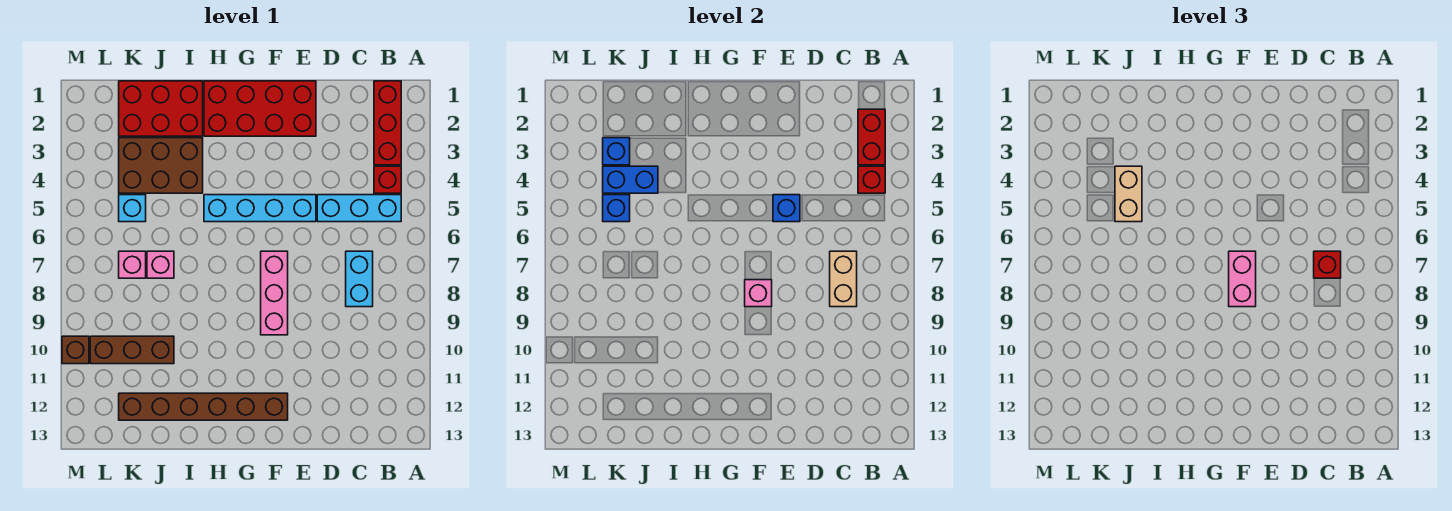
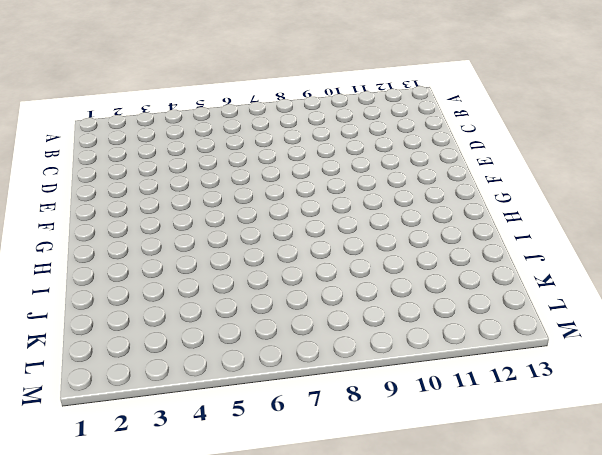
none -> red brick B1:B3 level 1
none -> red brick B4 level 1
none -> cyan brick B5:D5 level 1

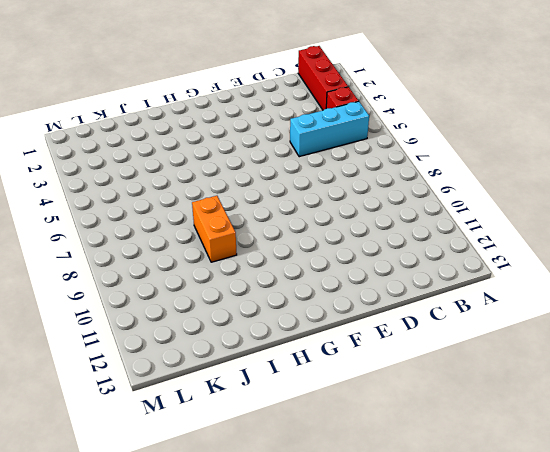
orange brick I8:I9 level 1 -> none
none -> cyan brick C7:C8 level 1
none -> red brick E1:H2 level 1
none -> cyan brick E5:H5 level 1

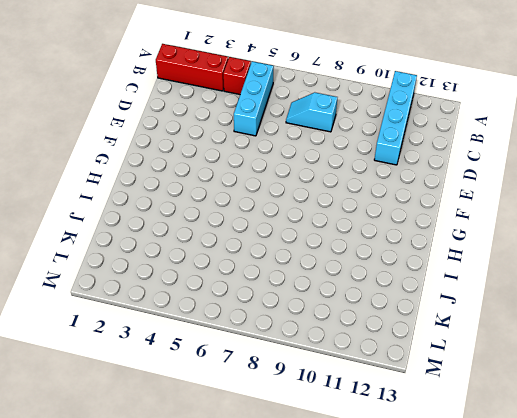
cyan brick A11:D11 level 1 -> cyan brick E5:H5 level 1
cyan slope C7:C8 level 1 top 8 -> cyan brick C7:C8 level 1
none -> red brick E1:H2 level 1
none -> pink brick F7:F9 level 1
none -> brown brick F12:K12 level 1

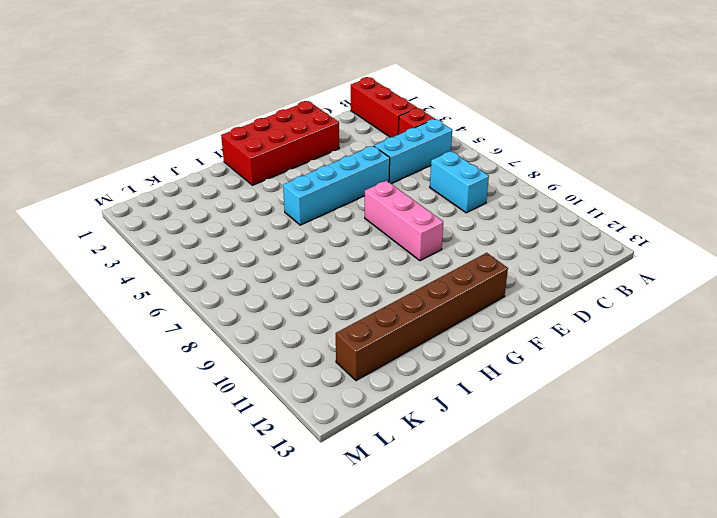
none -> red brick I1:K2 level 1
none -> brown brick I3:K4 level 1
none -> pink brick J7 level 1

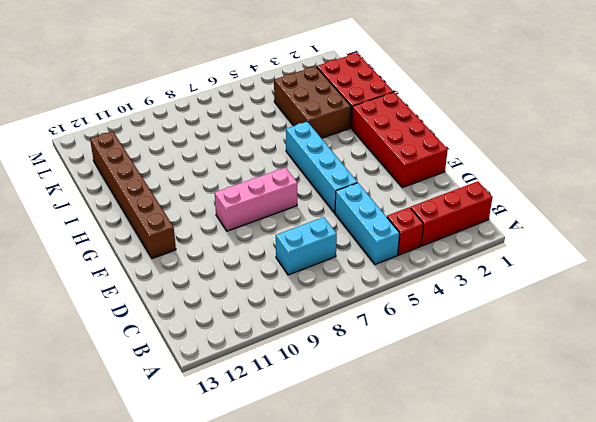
none -> pink brick J7 level 1
none -> brown brick J10:L10 level 1
none -> cyan brick K5 level 1

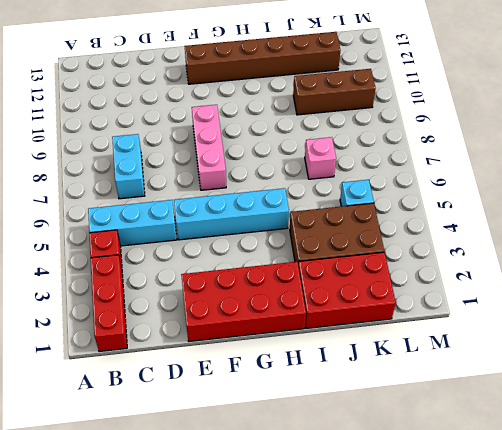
none -> pink brick K7 level 1
none -> brown brick M10 level 1
none -> red brick B2:B3 level 2

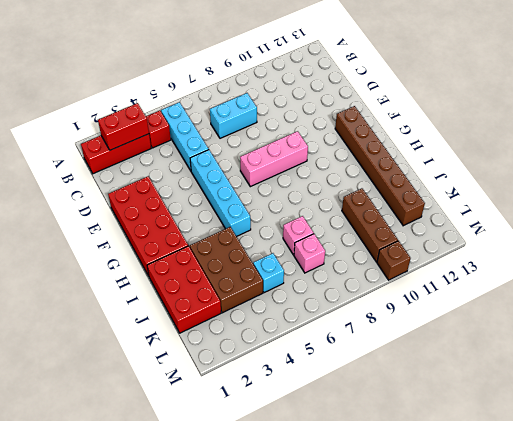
none -> red brick B4 level 2
none -> tan brick C7:C8 level 2
none -> blue brick E5 level 2

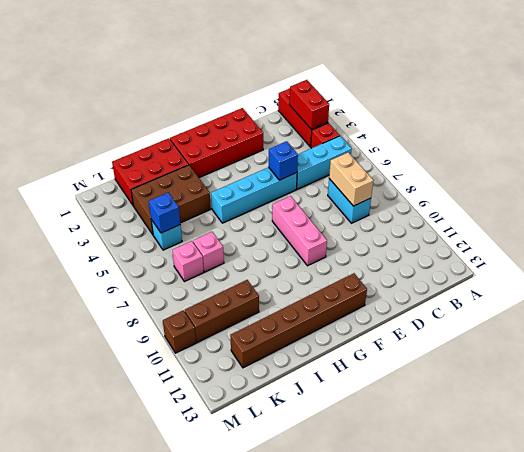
none -> red brick B4 level 2
none -> pink brick F8 level 2
none -> blue brick J4:K4 level 2

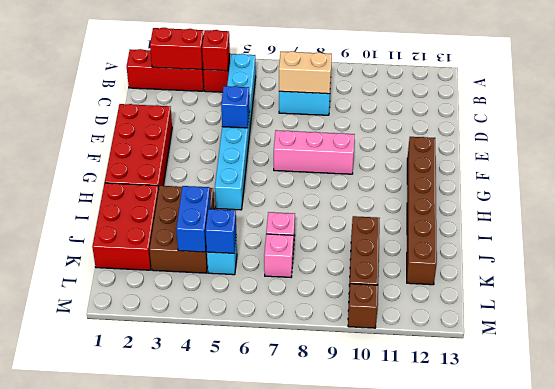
none -> pink brick F8 level 2
none -> blue brick K3 level 2
none -> red brick C7 level 3

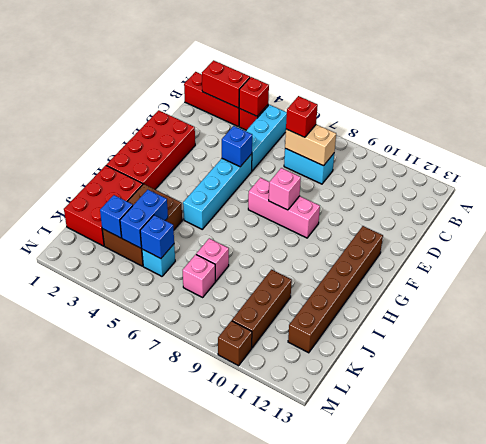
none -> pink brick F7:F8 level 3
none -> tan brick J4:J5 level 3

